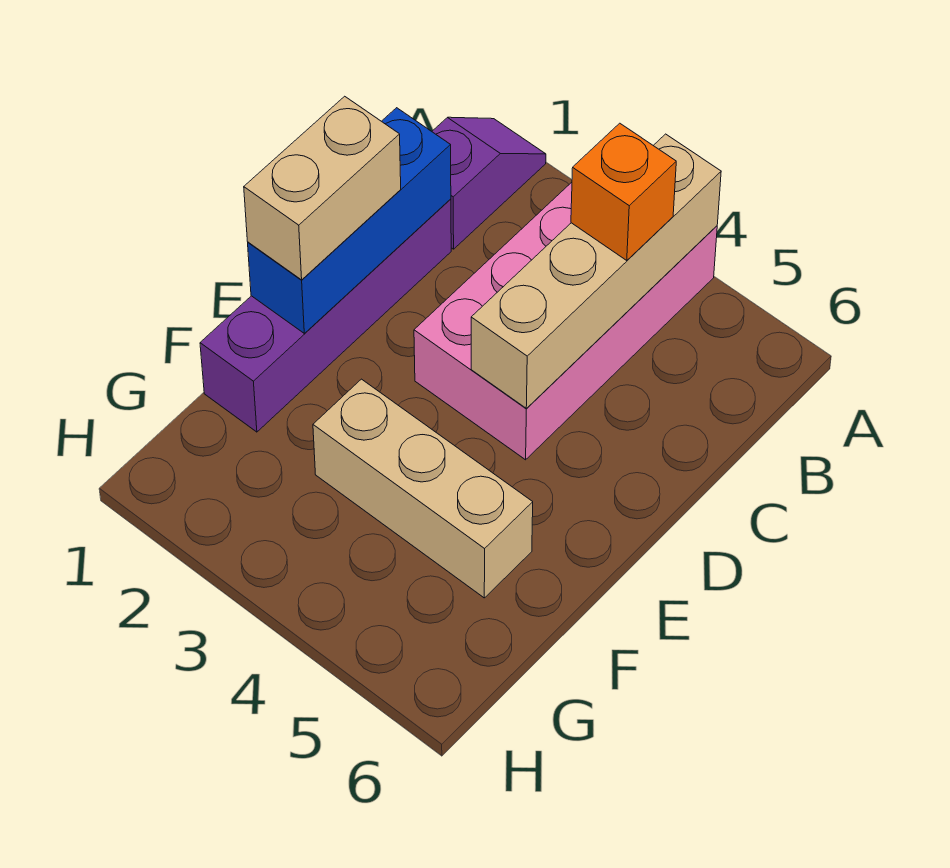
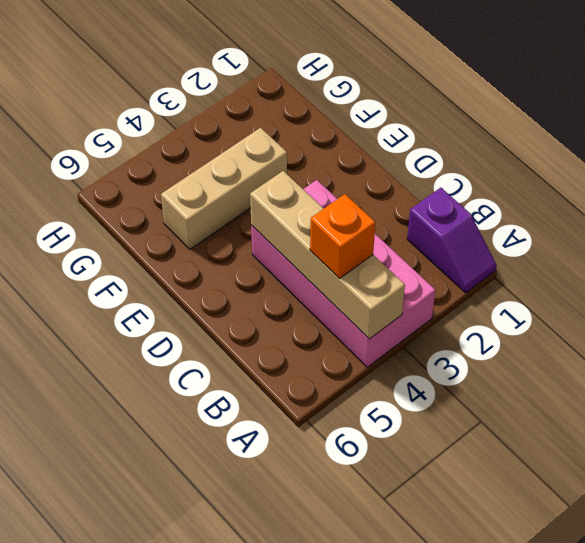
none -> purple brick C1:F1 level 1
none -> blue brick C1:E1 level 2

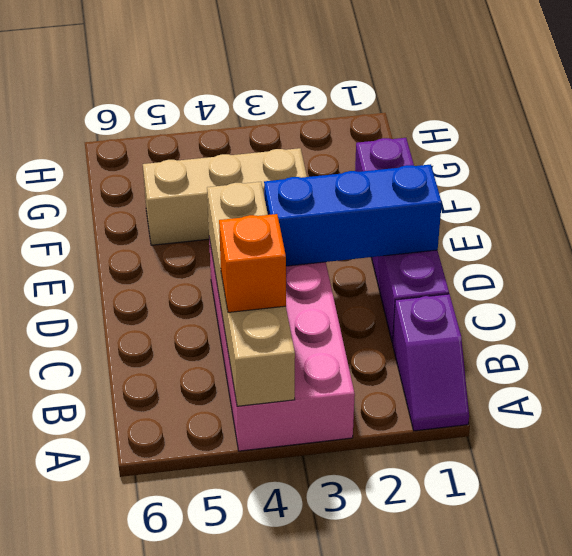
blue brick D1:D3 level 2 -> blue brick C1:E1 level 2
none -> tan brick D1:E1 level 3

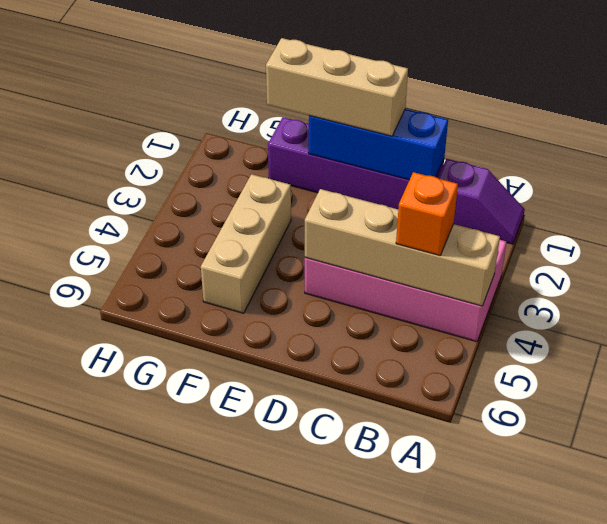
tan brick D1:F1 level 3 -> tan brick D1:E1 level 3

